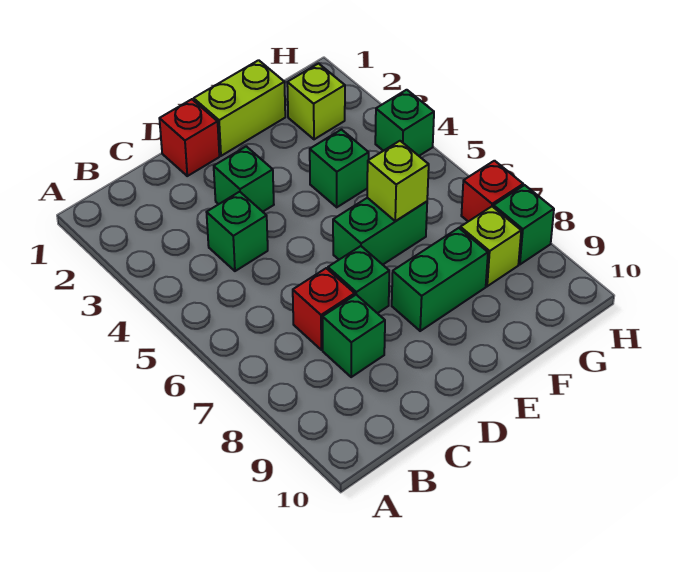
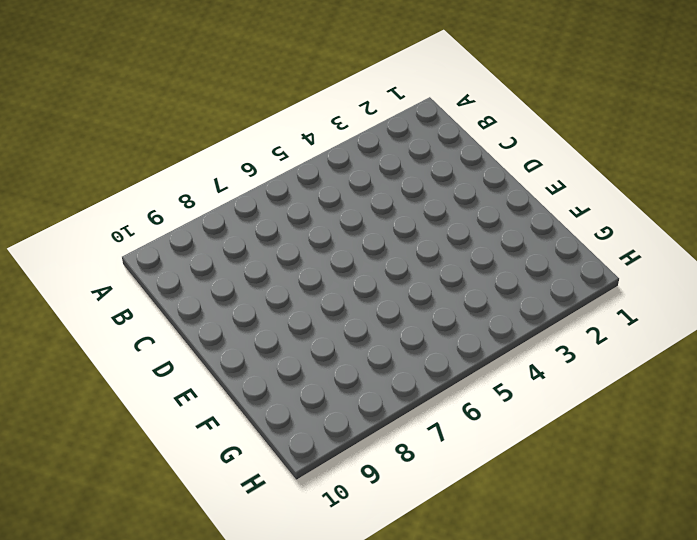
none -> green brick C4 level 1
none -> red brick C7 level 1
none -> green brick C8 level 1

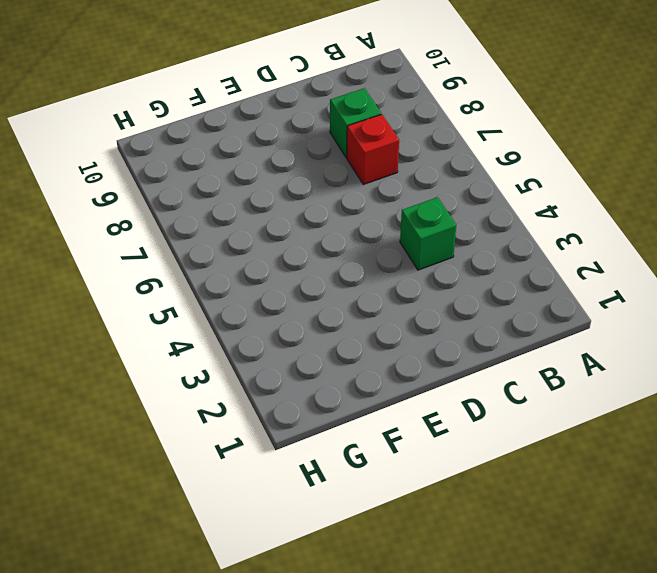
none -> red brick D1 level 1
none -> green brick D3 level 1
none -> green brick D7 level 1

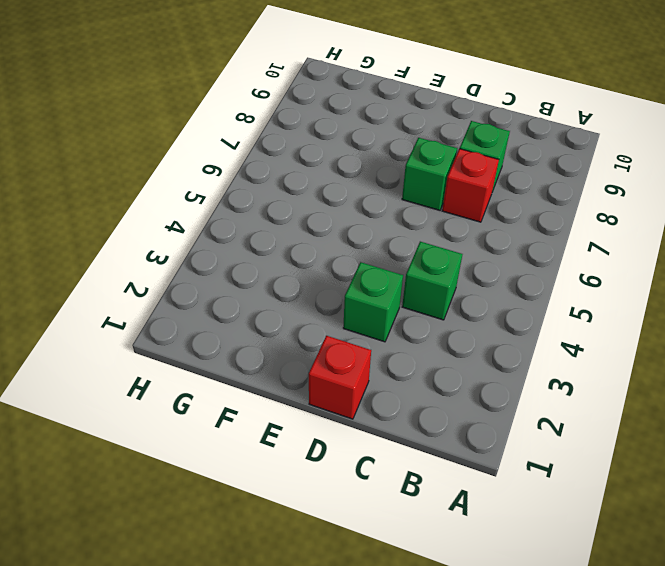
none -> lime brick E1:F1 level 1
none -> green brick E6:F6 level 1
none -> green brick E8:F8 level 1

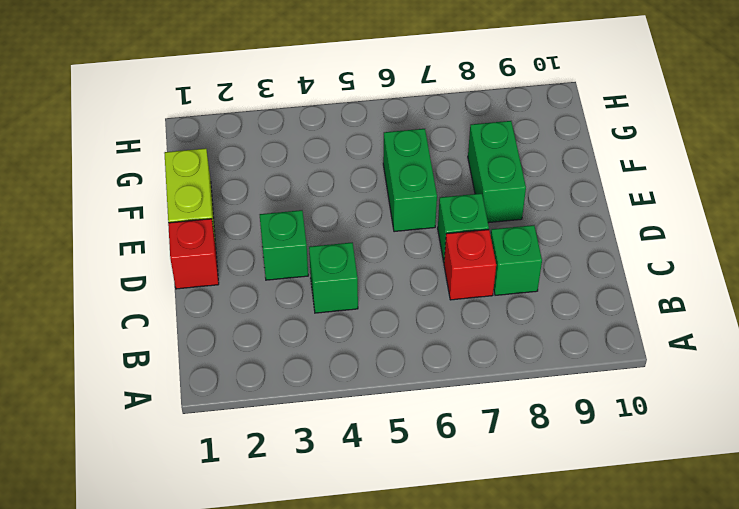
none -> green brick F4 level 1
none -> lime brick G2 level 1
none -> lime brick G8 level 1

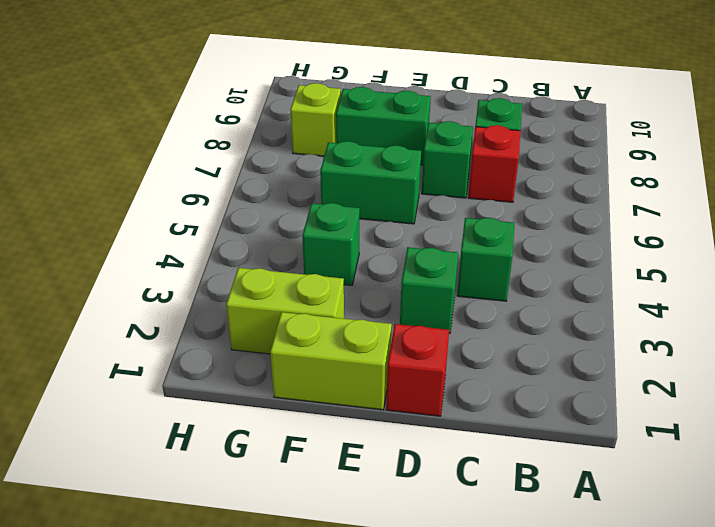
lime brick F2:G2 level 1 -> lime brick G2 level 1
none -> green brick H4 level 1
none -> red brick H7 level 1
none -> green brick H8 level 1

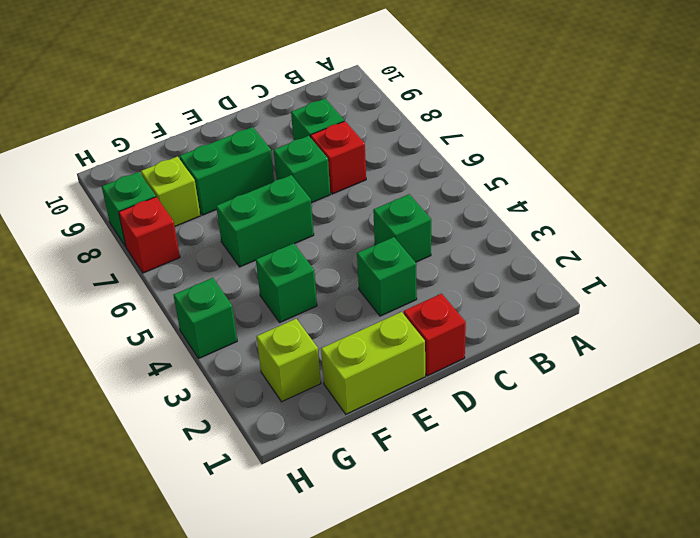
none -> lime brick F6 level 2

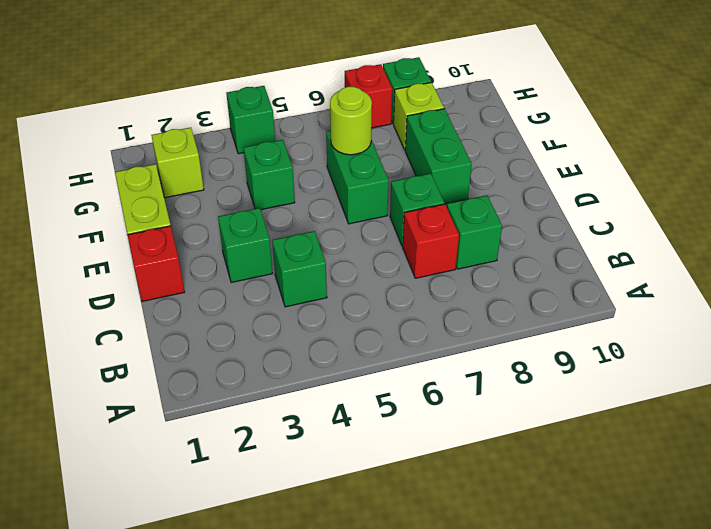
lime round brick F6 level 2 -> lime brick F6 level 2

